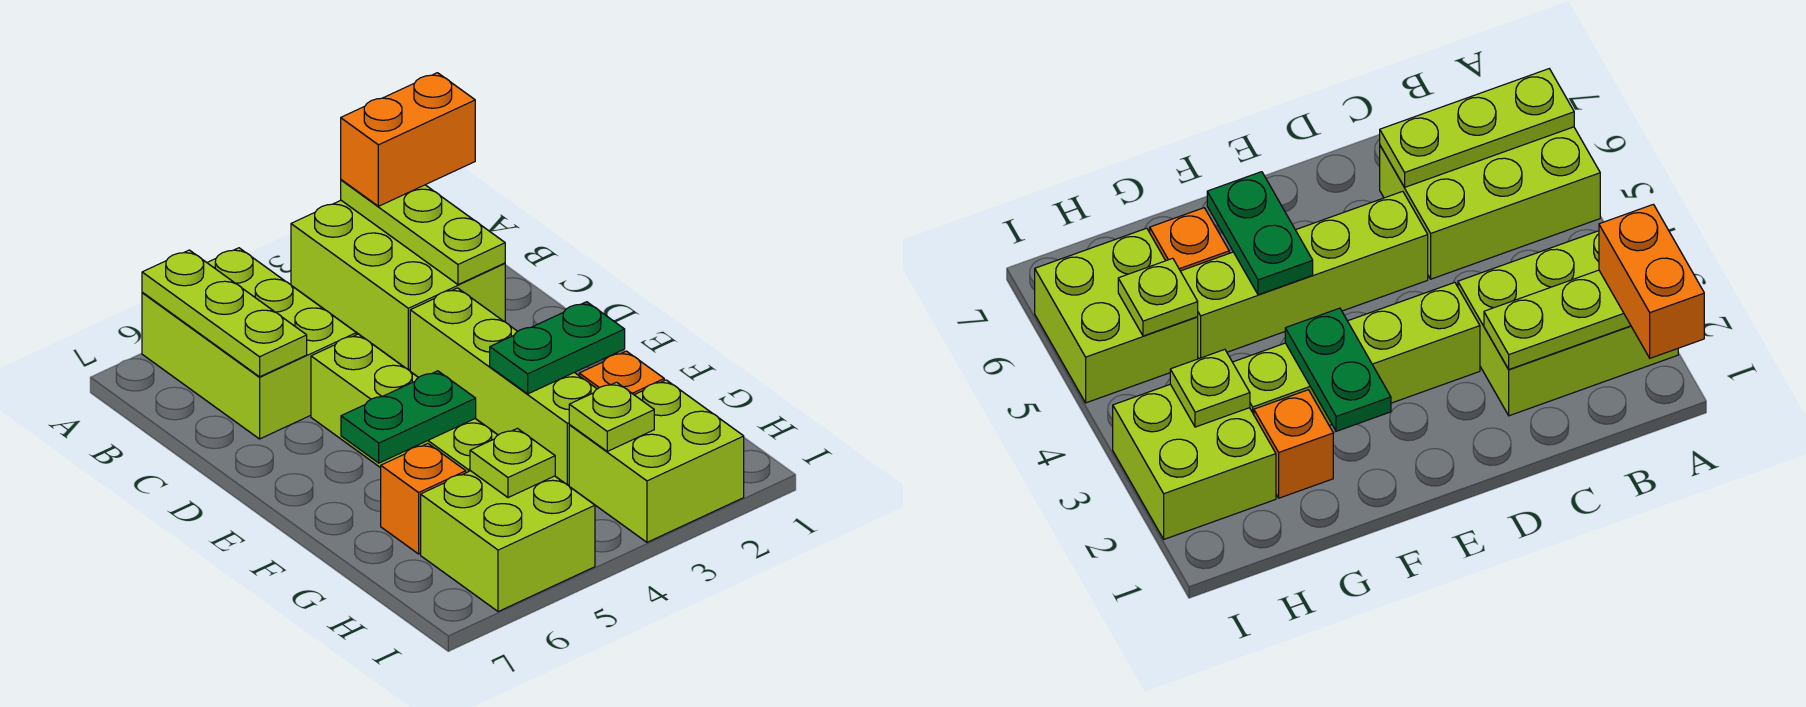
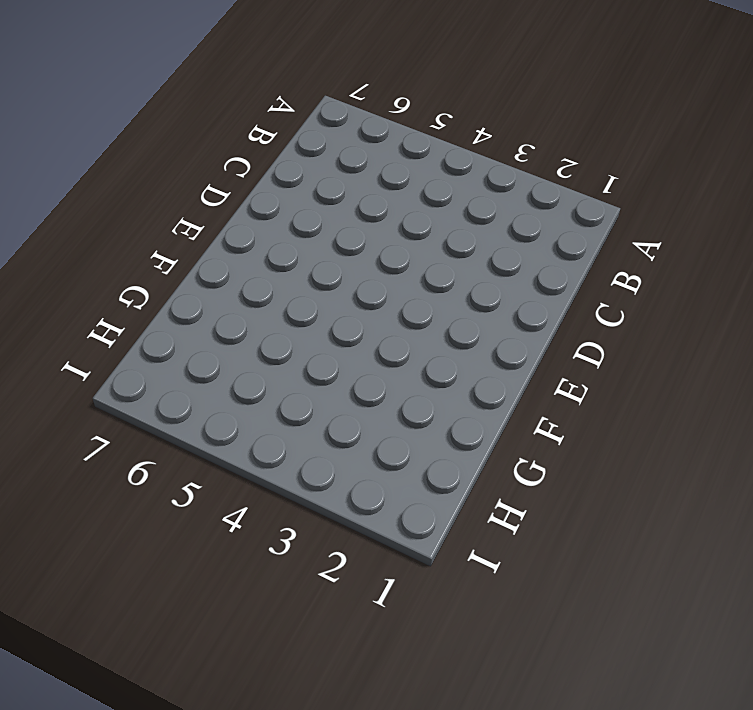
none -> lime brick A2:C3 level 1
none -> lime brick A5:C6 level 1
none -> lime brick D3:G3 level 1

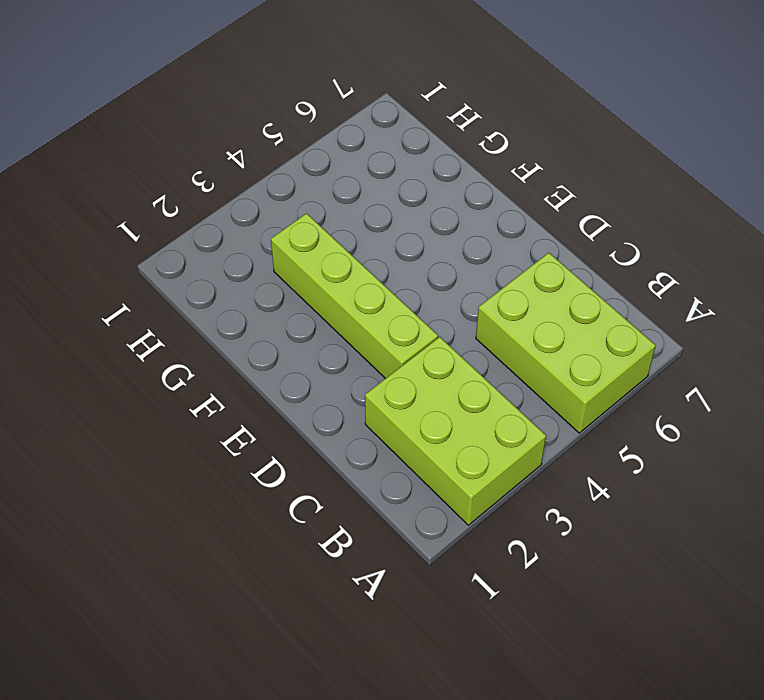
none -> lime brick D5:G5 level 1
none -> orange brick G2 level 1
none -> orange brick G6 level 1

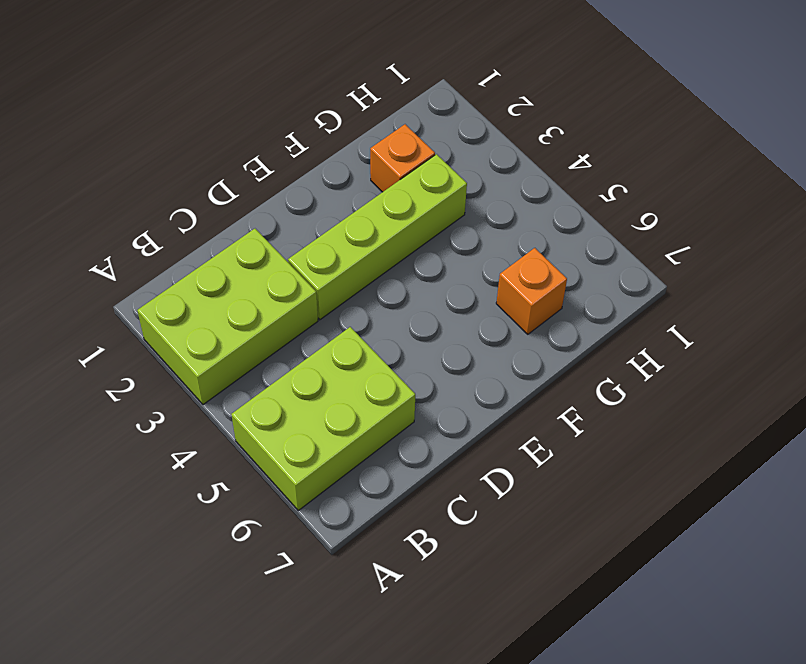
none -> lime brick D5:G5 level 1
none -> lime brick H2:I3 level 1
none -> lime brick H5:I6 level 1

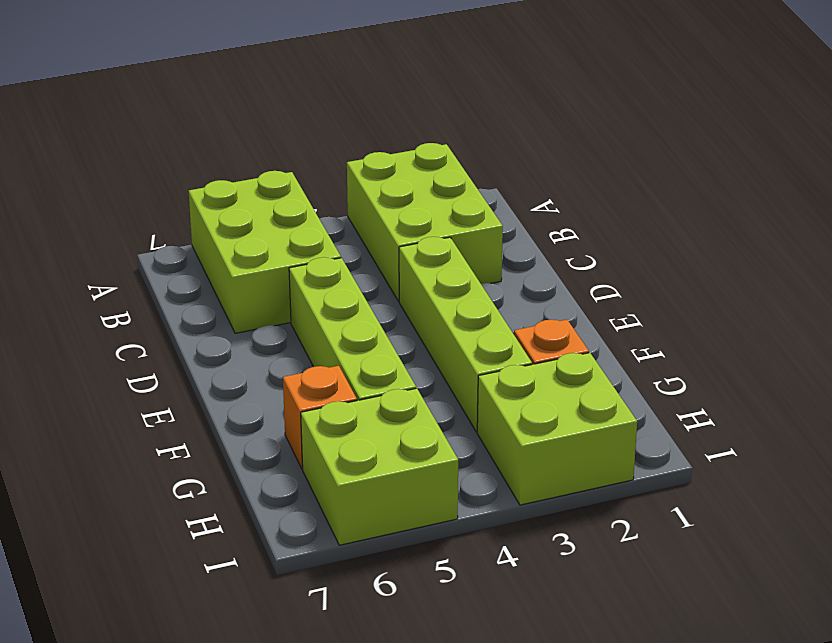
none -> lime plate A2:C2 level 2
none -> lime plate A6:C6 level 2
none -> green plate F2:F3 level 2

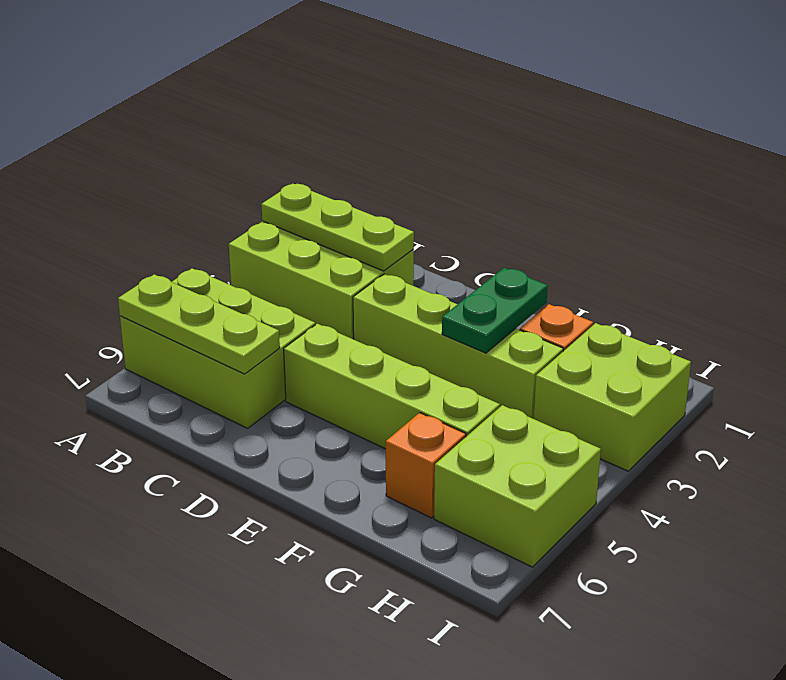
none -> green plate F5:F6 level 2
none -> lime plate H3 level 2
none -> lime plate H5 level 2

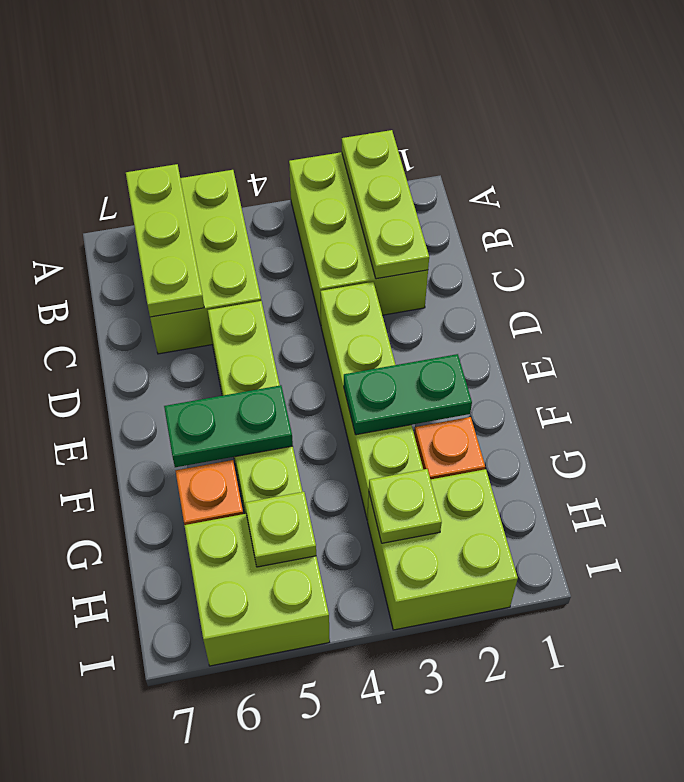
none -> orange brick A1:A2 level 3

